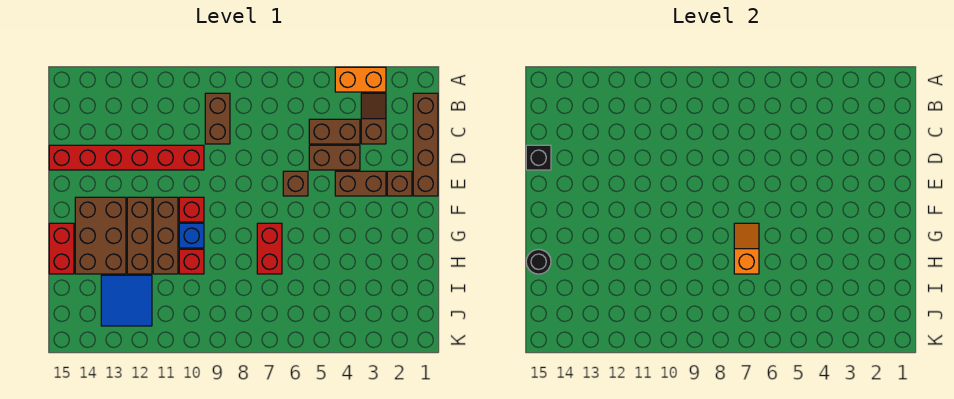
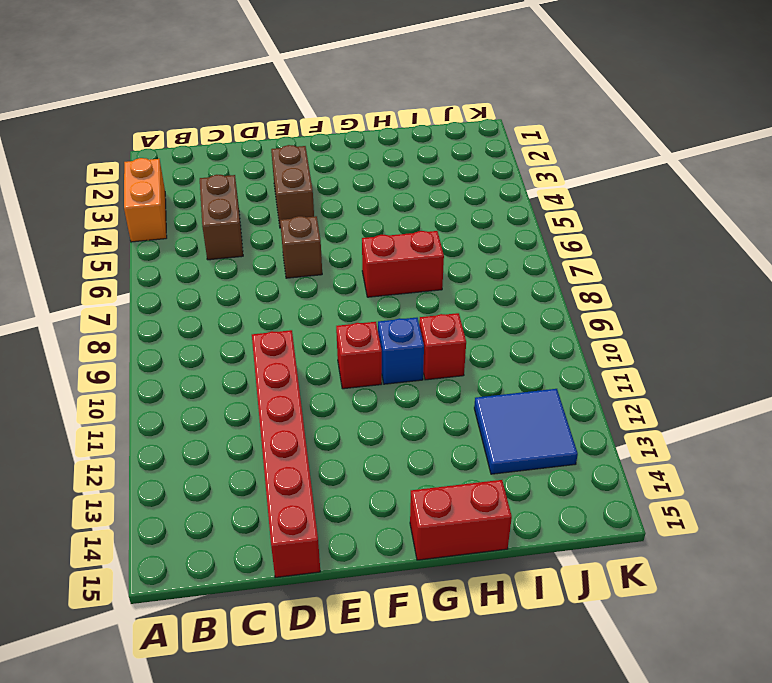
none -> brown brick B1:E1 level 1
none -> brown slope B3:C3 level 1 top C
none -> brown brick B9:C9 level 1

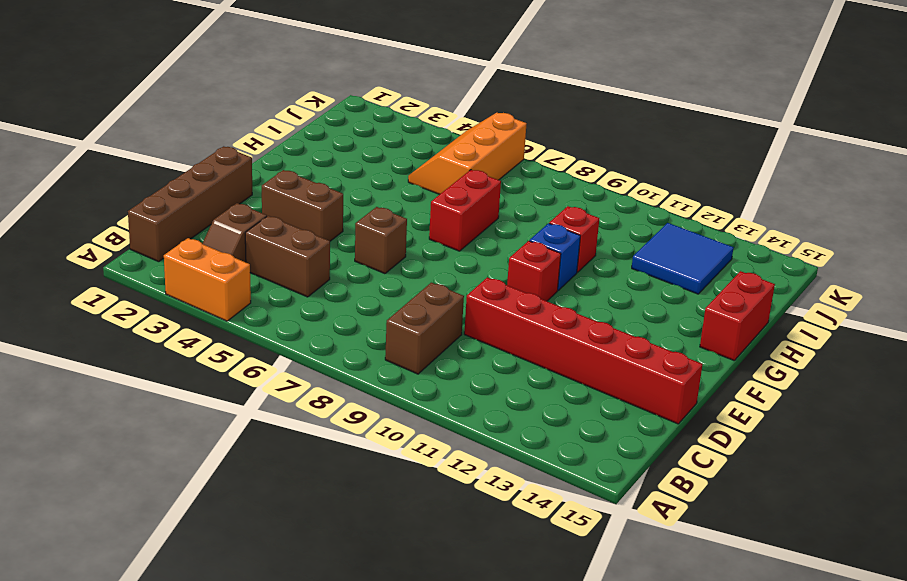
orange slope I5:K6 level 1 top 6 -> none
none -> brown brick D4:D5 level 1
none -> brown brick E2 level 1
none -> brown brick F11:H11 level 1

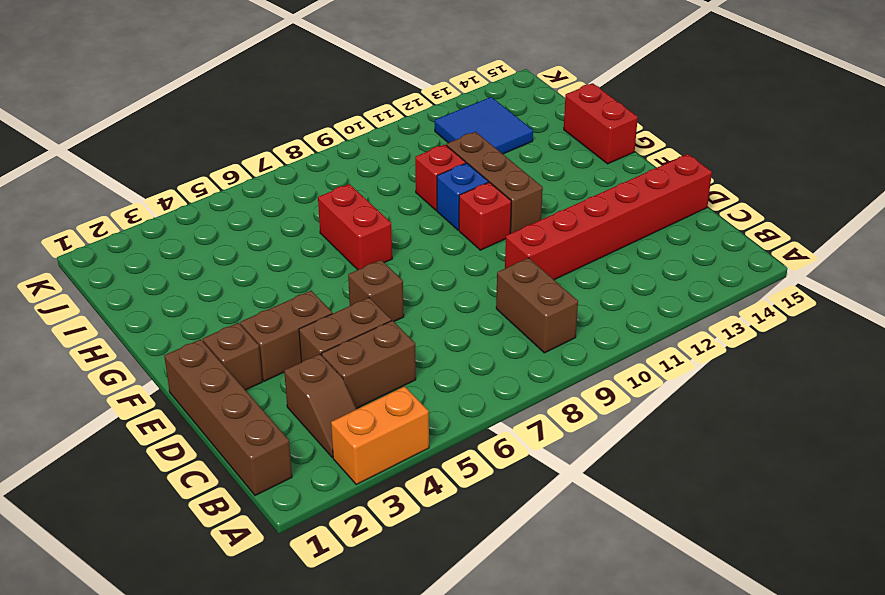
none -> brown brick F12:H12 level 1
none -> brown brick F13:H14 level 1
none -> black brick D15 level 2

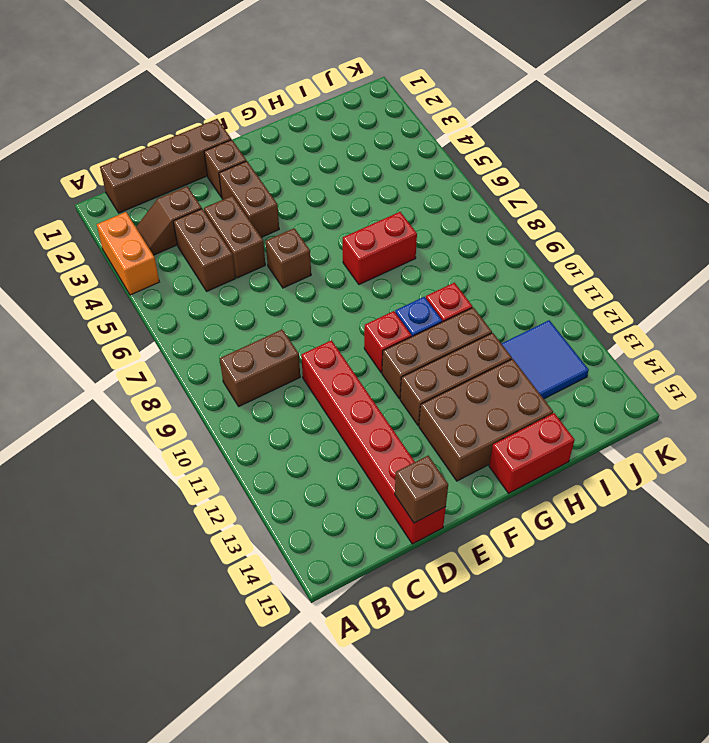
brown brick D15 level 2 -> black brick D15 level 2
none -> orange slope G7:H7 level 2 top H
none -> black round brick H15 level 2

